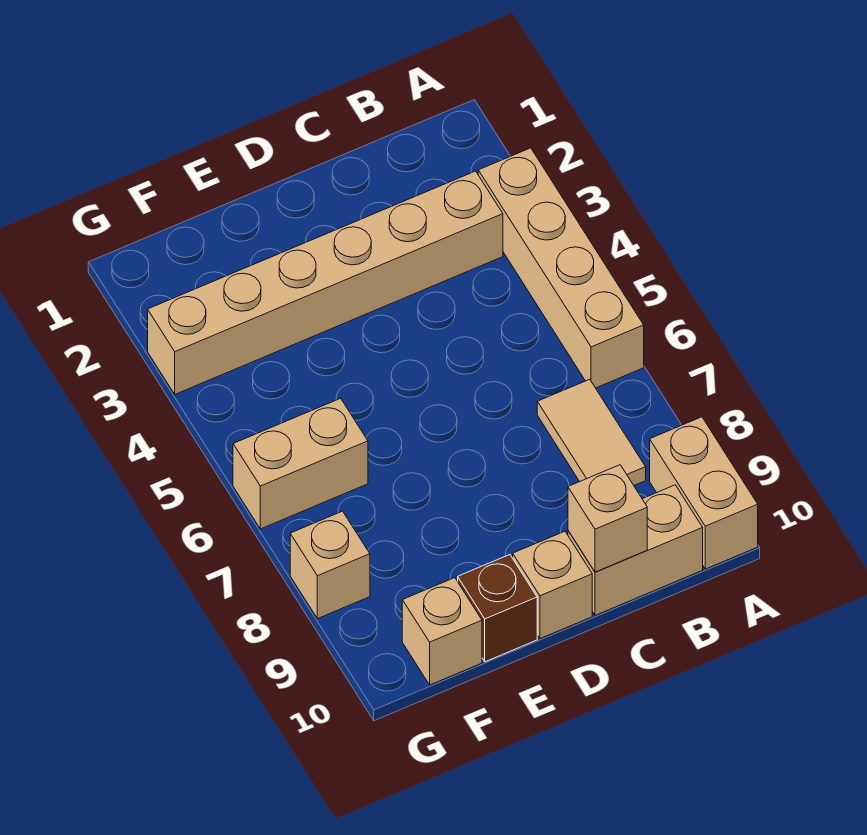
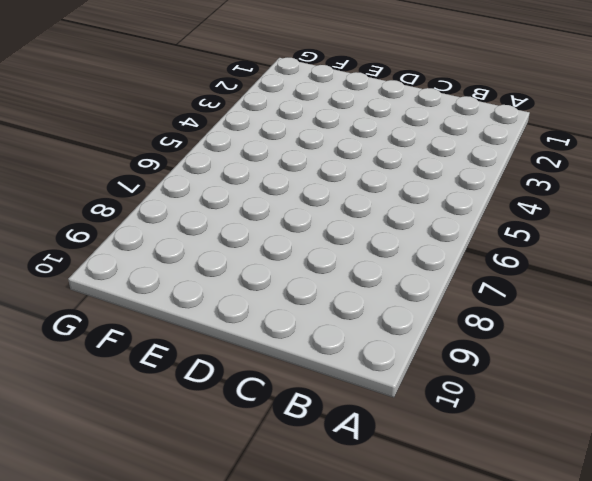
none -> tan brick A3:A6 level 1
none -> tan brick A9:A10 level 1

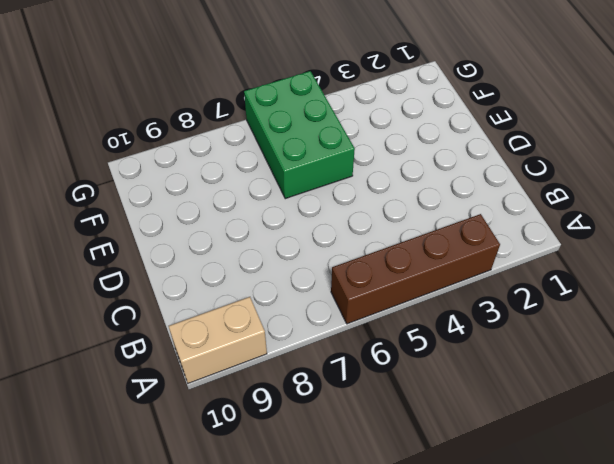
brown brick A3:A6 level 1 -> tan brick A3:A6 level 1
green brick E5:G6 level 1 -> tan brick F6:G6 level 1
none -> tan brick B3:G3 level 1
none -> tan tile B7:B8 level 1

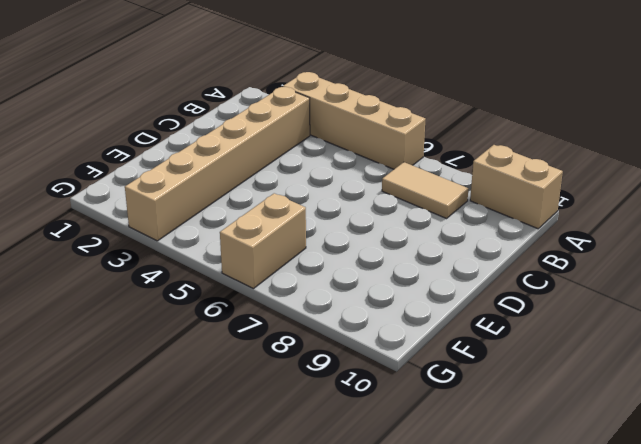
none -> tan brick B10:C10 level 1
none -> tan brick D10 level 1

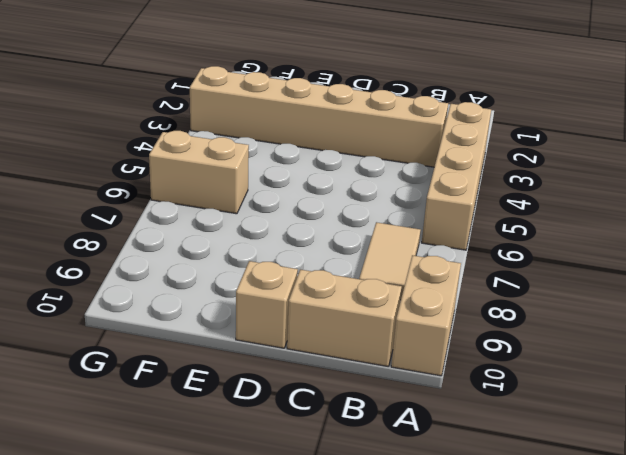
none -> brown brick E10 level 1
none -> tan brick F10 level 1

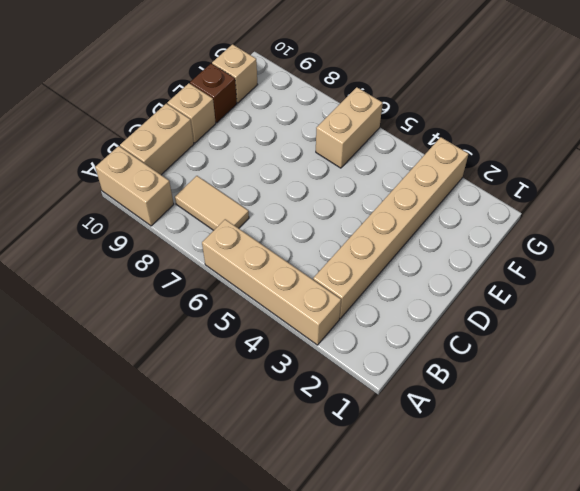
none -> tan brick G8 level 1
none -> tan brick C10 level 2

